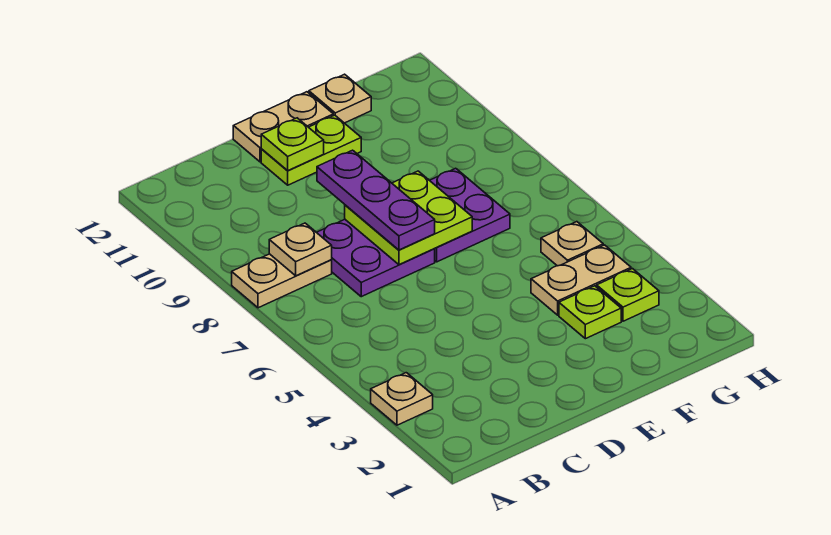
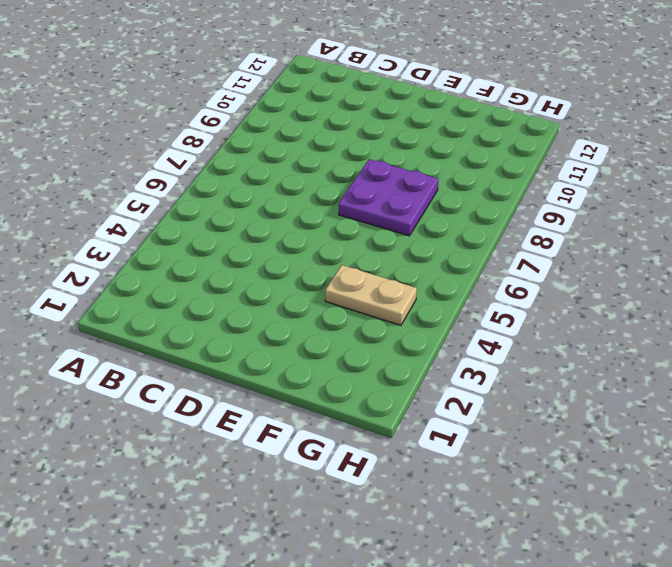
none -> tan plate A3 level 1
none -> tan plate A8:B8 level 1
none -> purple plate C7:D8 level 1

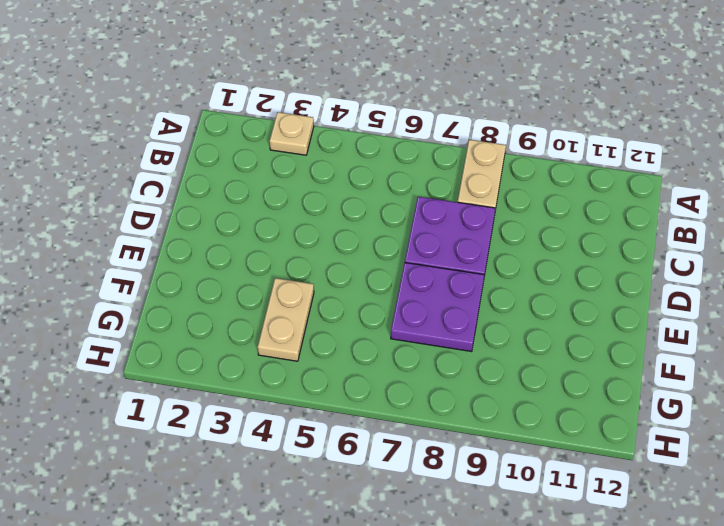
none -> lime plate D11:E11 level 1
none -> tan plate D12:E12 level 1
none -> lime plate F3 level 1

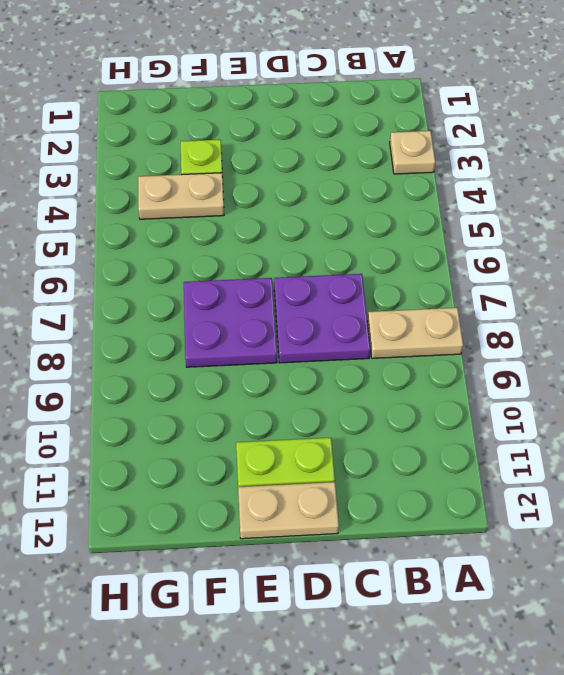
none -> tan plate F12 level 1
none -> lime plate G3 level 1
none -> tan plate G5 level 1

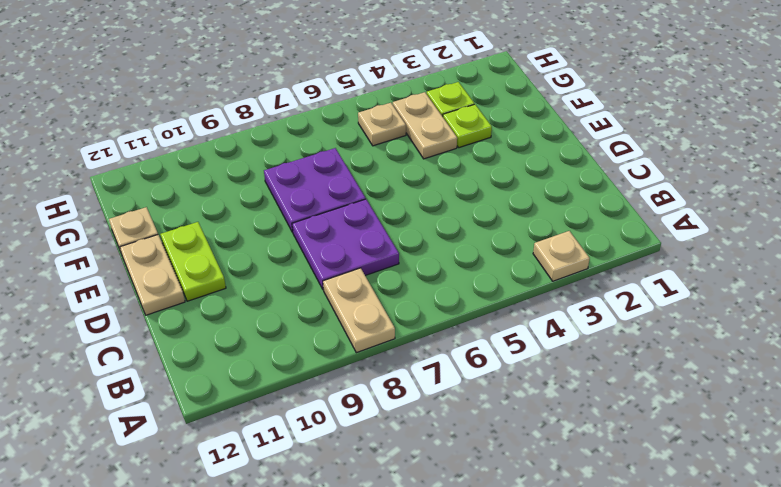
none -> tan plate B8 level 2
none -> lime plate D7:E8 level 2
none -> lime plate D11 level 2

